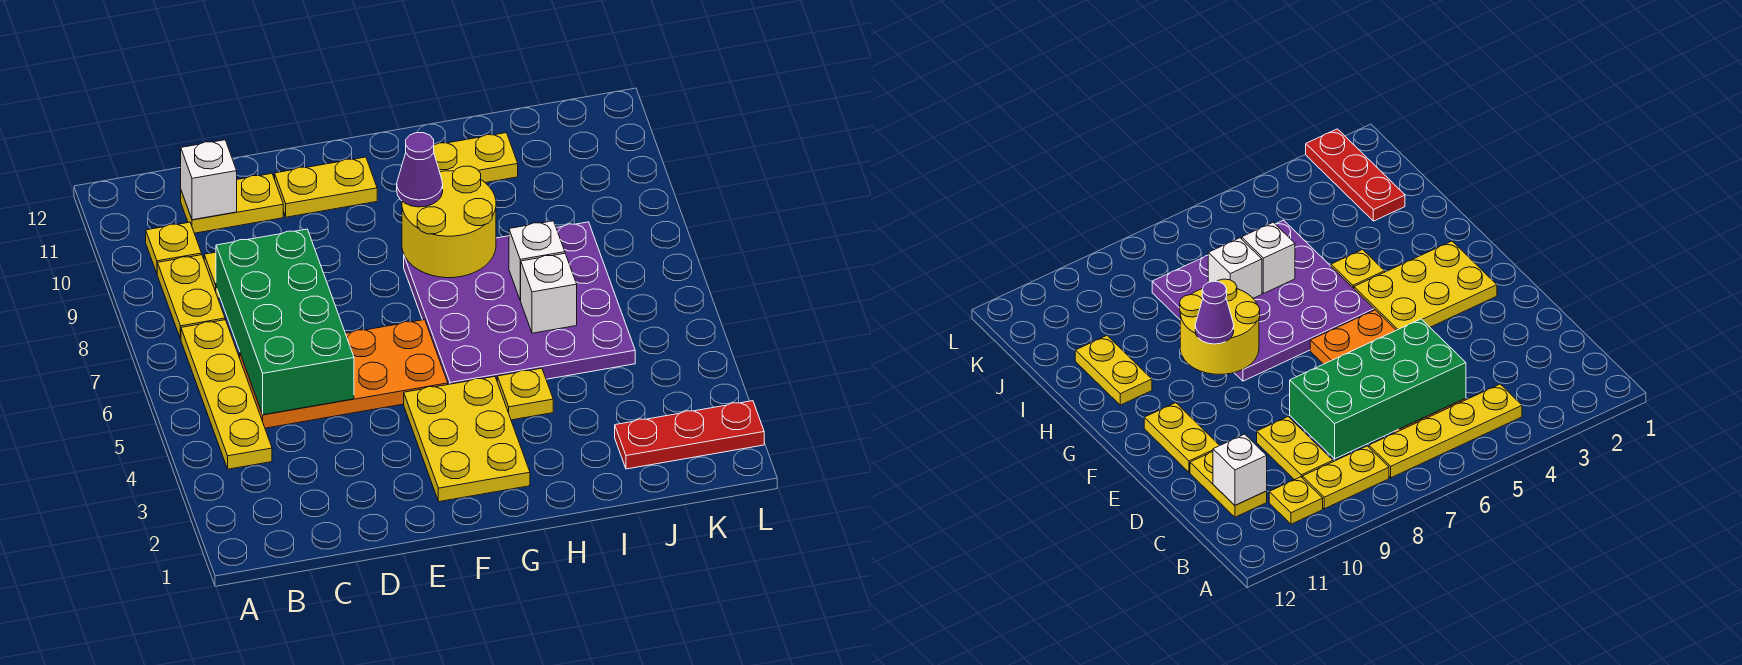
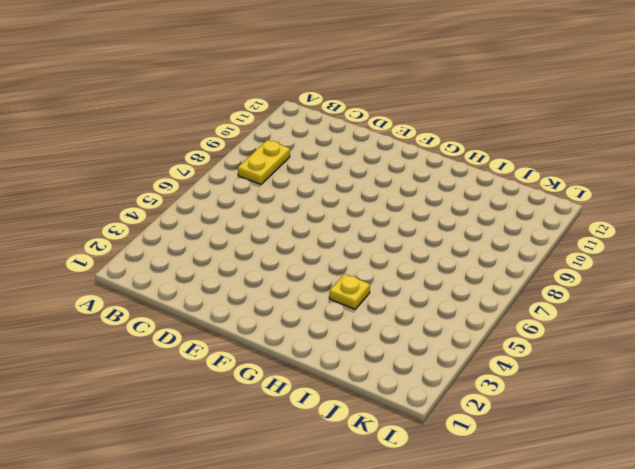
none -> yellow plate B4:B7 level 1
none -> yellow plate B10 level 1
none -> orange plate C5:F6 level 1

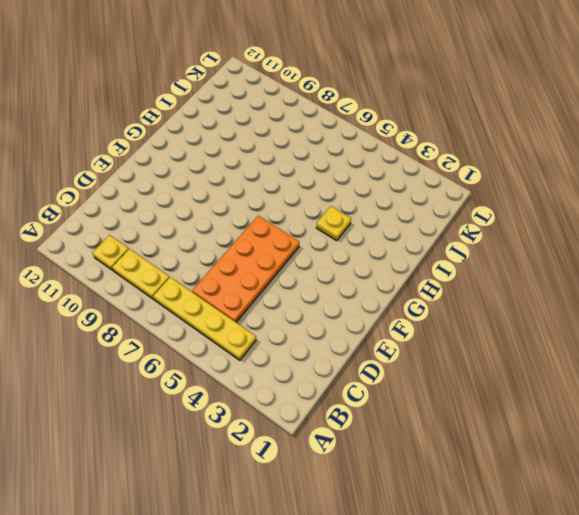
none -> yellow plate C9:D9 level 1
none -> yellow plate C11:D11 level 1
none -> yellow plate E11:F11 level 1

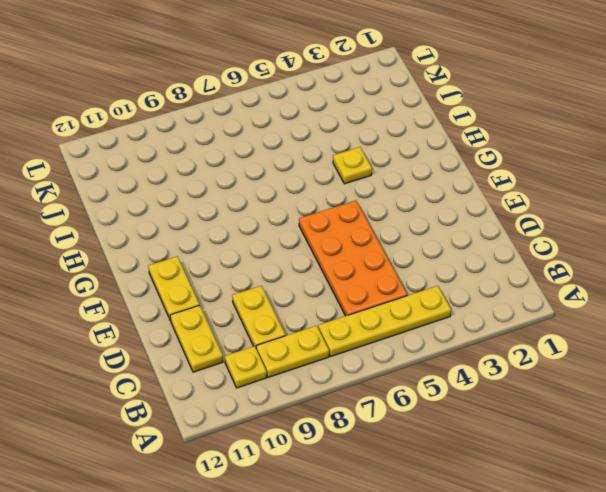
none -> yellow plate F2:G4 level 1
none -> purple plate G5:J8 level 1
none -> yellow plate H11:I11 level 1

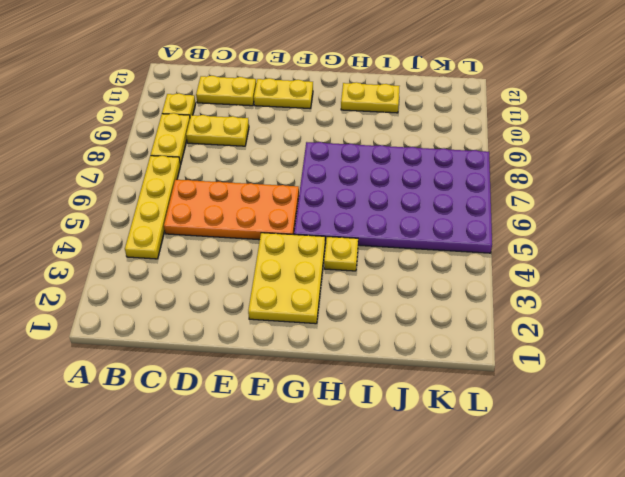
purple plate G5:L8 level 1 -> purple plate G5:J8 level 1
none -> red plate J2:L2 level 1
none -> green brick C5:D8 level 2
none -> white brick C11 level 2

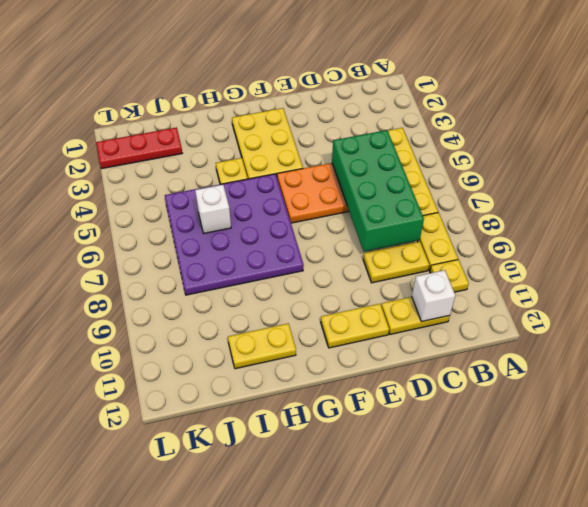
none -> yellow round brick G8:H9 level 2
none -> white brick I7 level 2
none -> purple cone G9 level 3

